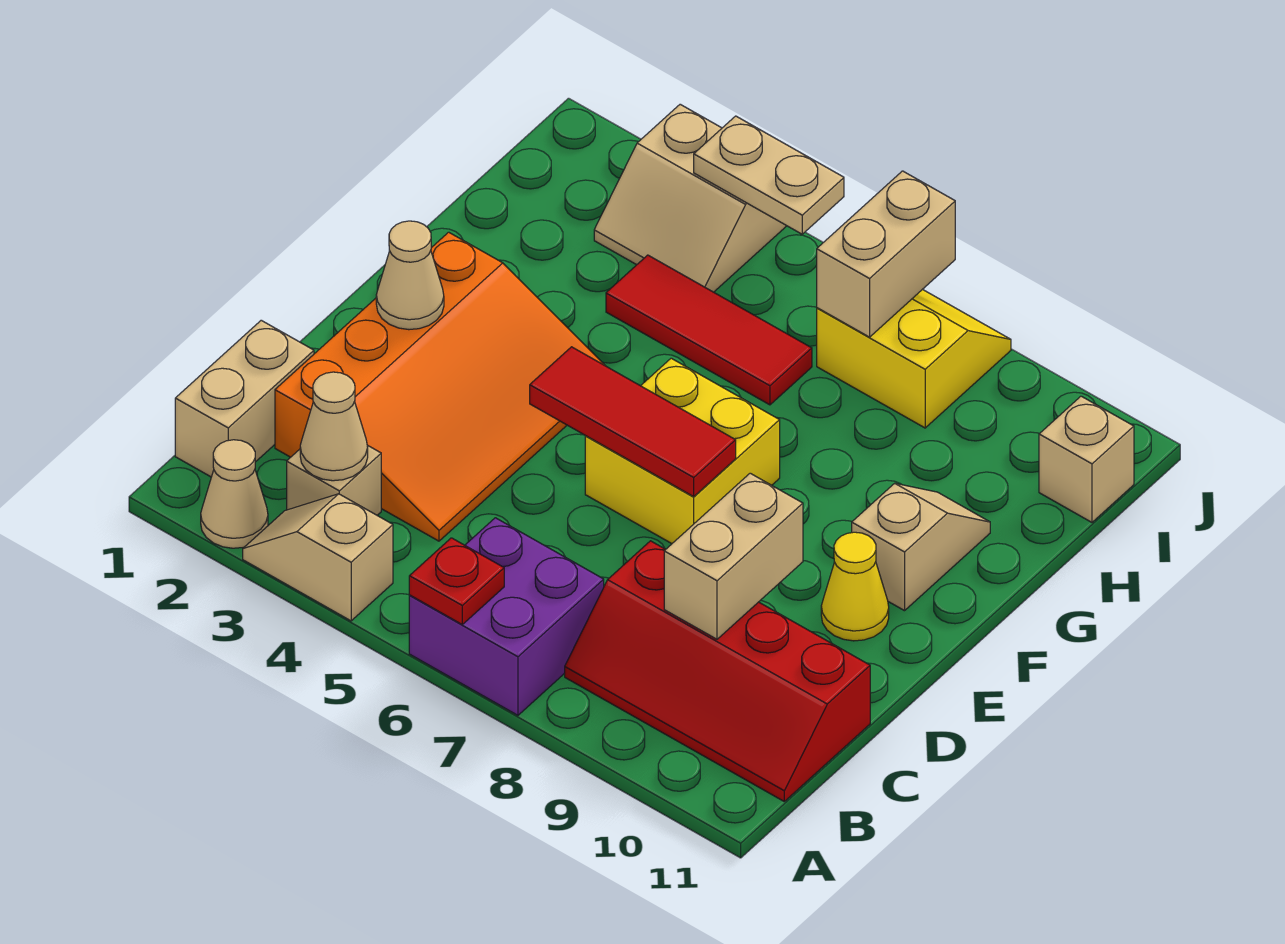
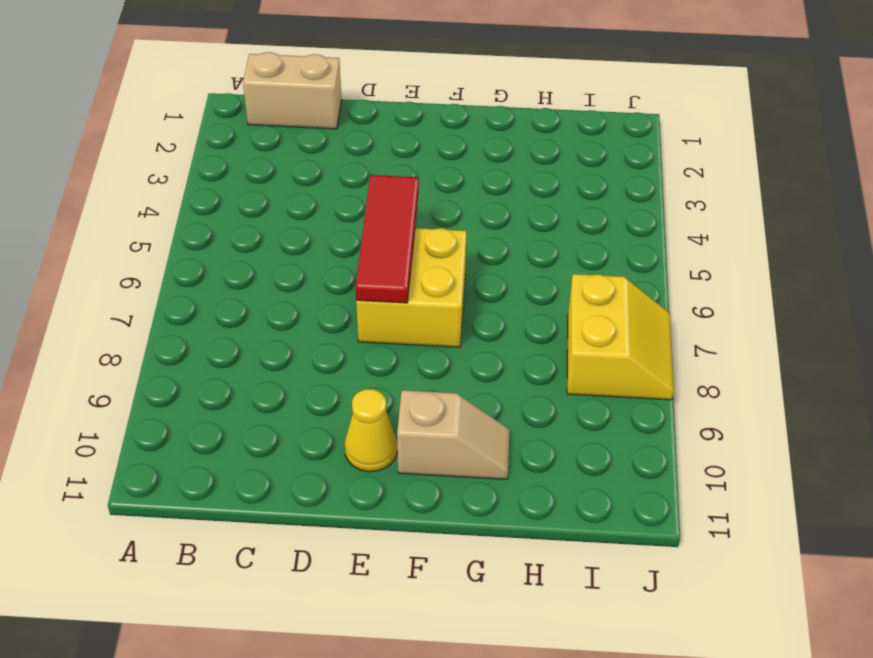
none -> tan cone A2 level 1
none -> tan slope A3:A4 level 1 top 4
none -> purple brick A6:B7 level 1

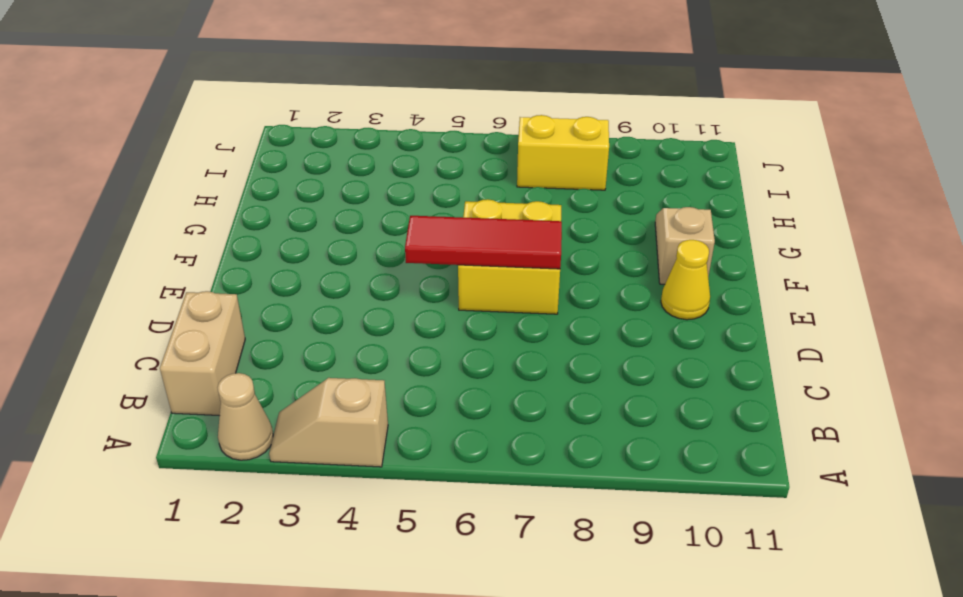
none -> purple brick A6:B7 level 1
none -> tan brick B3 level 1
none -> red slope B8:C11 level 1 top C

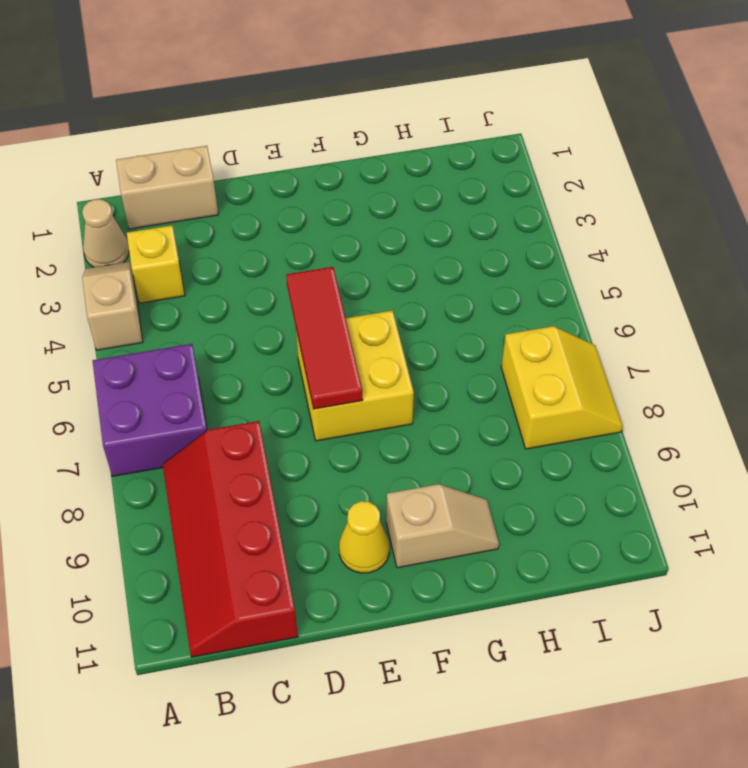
yellow brick B3 level 1 -> tan brick B3 level 1
none -> orange slope C2:F4 level 1 top 2
none -> red tile H4:H6 level 1
none -> tan slope I3:J4 level 1 top J

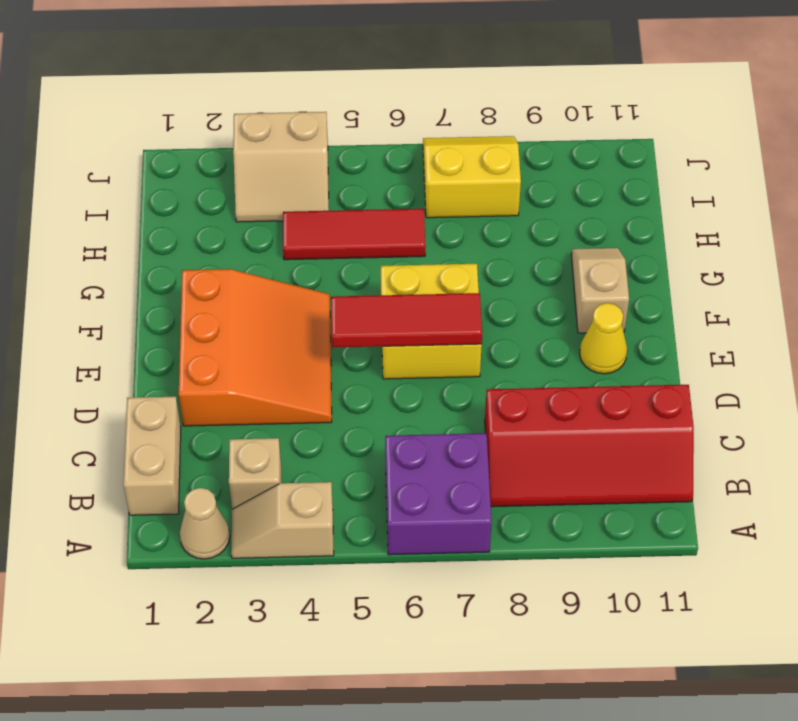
orange slope D2:F4 level 1 top 2 -> orange slope C2:F4 level 1 top 2
none -> tan brick I11 level 1
none -> red plate A6 level 2
none -> tan cone B3 level 2

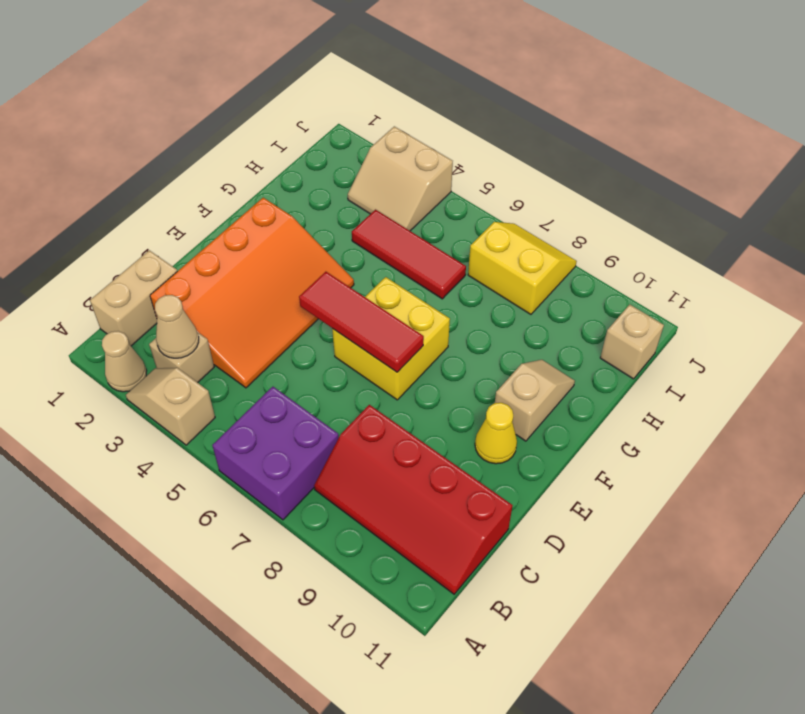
none -> red plate A6 level 2
none -> tan brick C9:D9 level 2
none -> tan cone E2 level 2

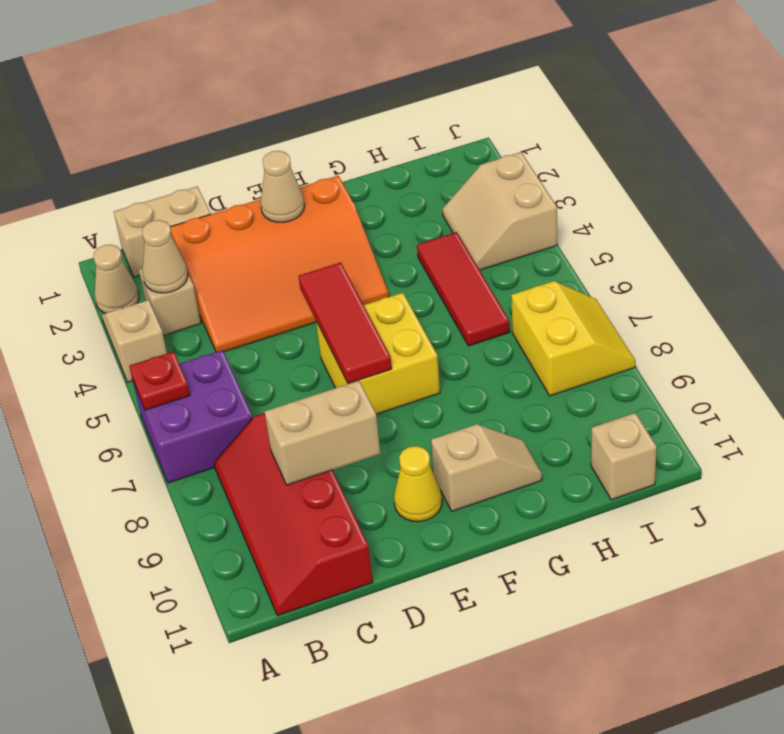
none -> tan brick I7:J7 level 2
none -> tan plate J4:J5 level 2

